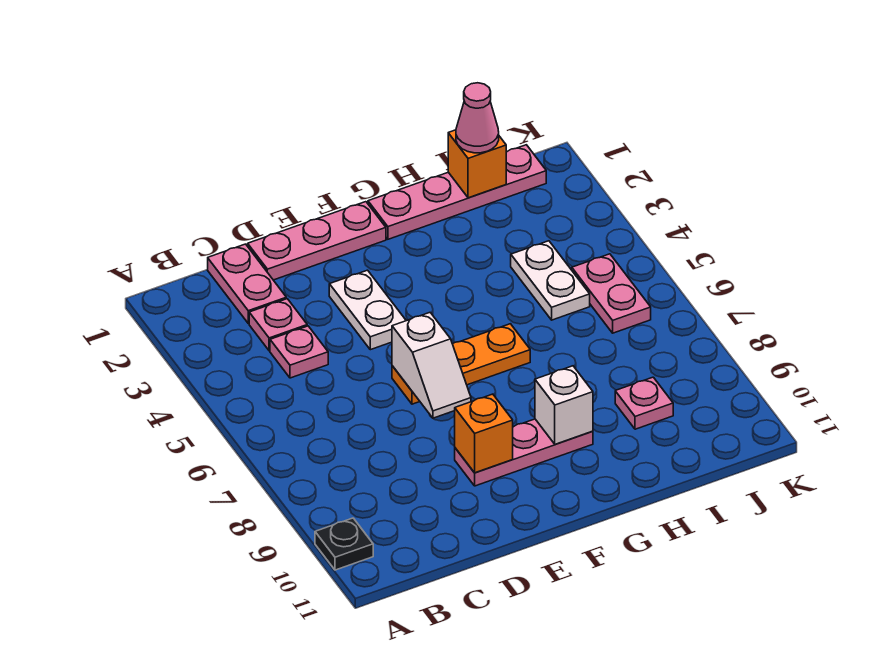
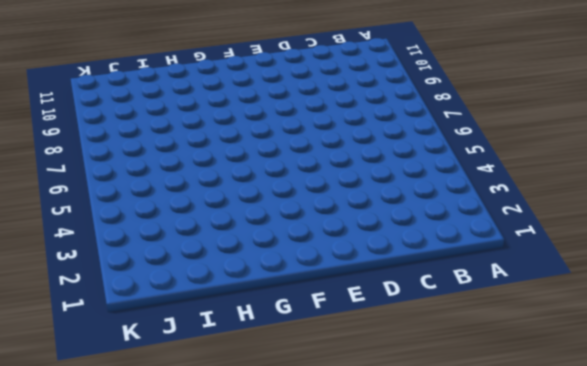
none -> black plate A10 level 1
none -> pink plate C1:C2 level 1
none -> pink plate C3 level 1

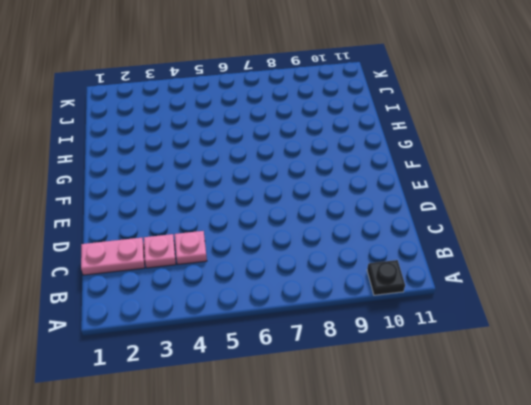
none -> pink plate D1:F1 level 1
none -> white plate E3:E4 level 1
none -> orange plate E6:G6 level 1

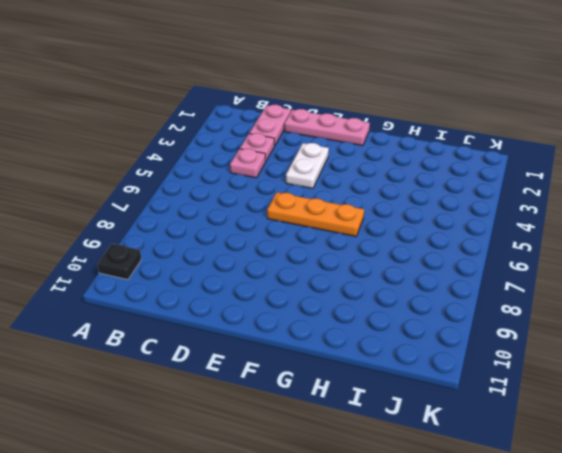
none -> pink plate E9:G9 level 1
none -> pink plate G1:J1 level 1
none -> white plate I4:I5 level 1

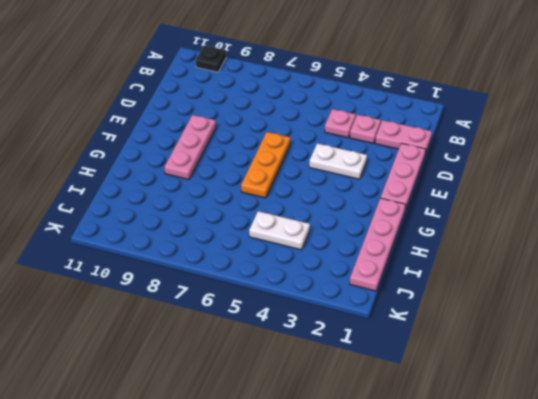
none -> pink plate I9 level 1
none -> pink plate J5:J6 level 1
none -> white slope E6:E7 level 2 top 6

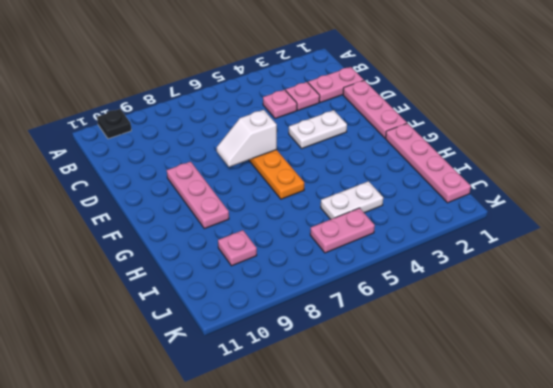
none -> orange brick E9 level 2
none -> white brick G9 level 2
none -> orange brick I1 level 2

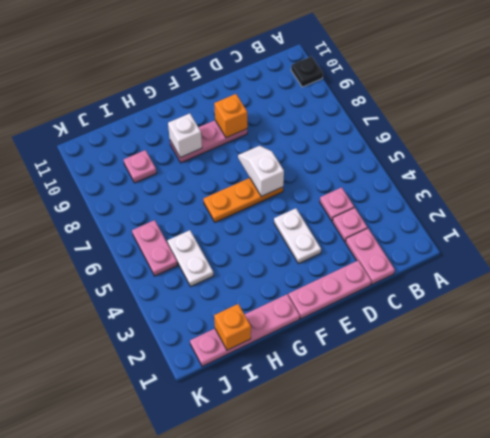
none -> pink cone I1 level 3

